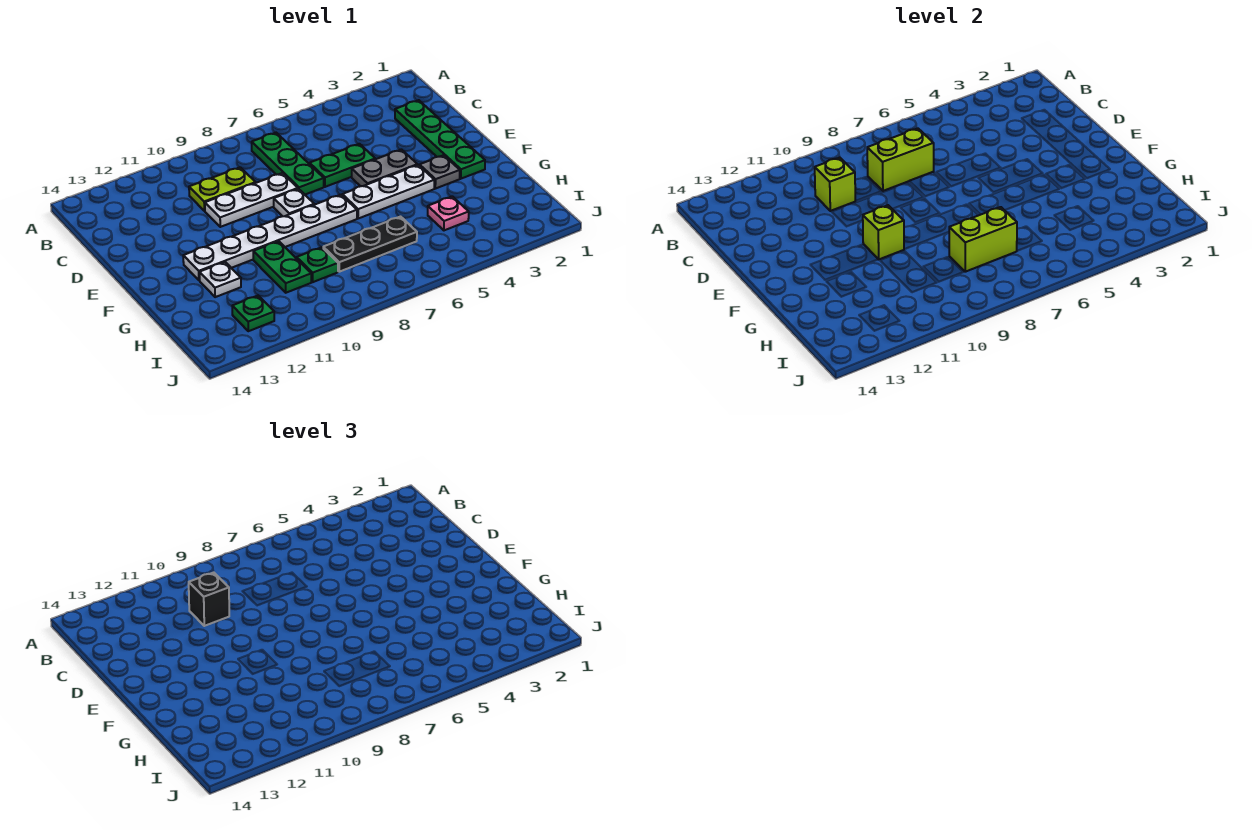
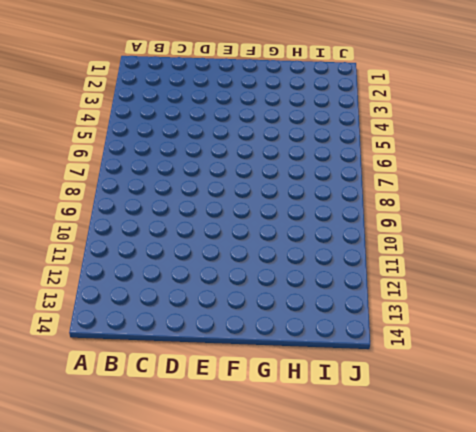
none -> green plate B7:D7 level 1
none -> green plate C2:F2 level 1
none -> lime plate C9:C10 level 1

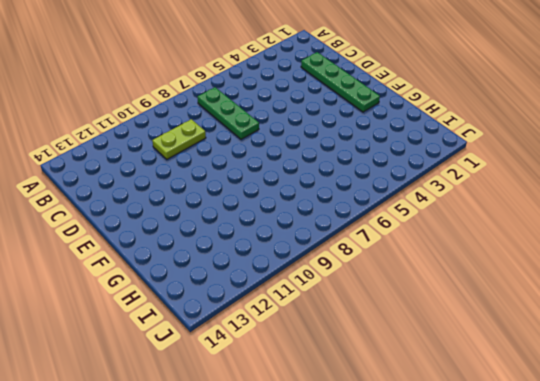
none -> green plate D5:D6 level 1
none -> white plate D8:D10 level 1
none -> grey plate E4:E5 level 1

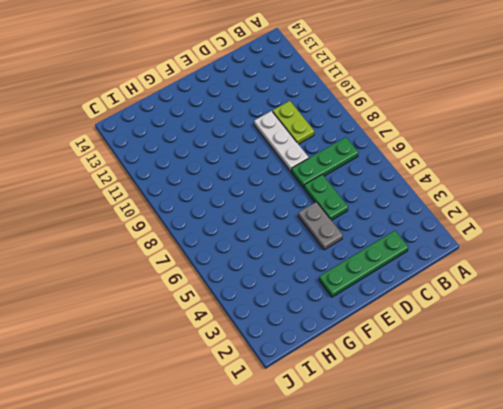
none -> white plate E8 level 1
none -> grey plate F3 level 1
none -> white plate F4:F6 level 1

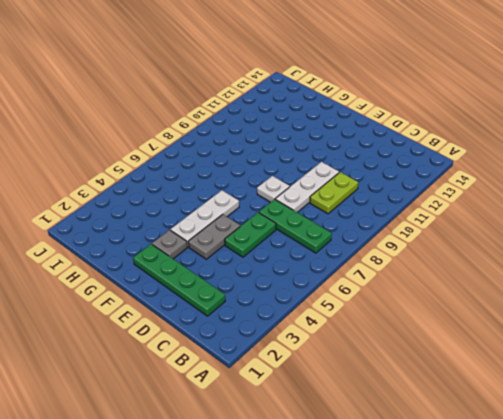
none -> white plate F7:F12 level 1
none -> green plate G10:H10 level 1
none -> white plate G12 level 1

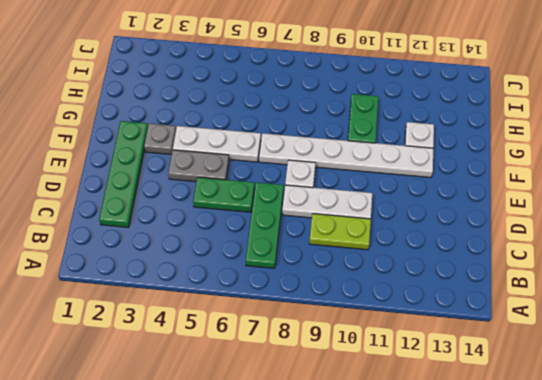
none -> pink plate H4 level 1
none -> black plate H6:H8 level 1
none -> green plate H9 level 1

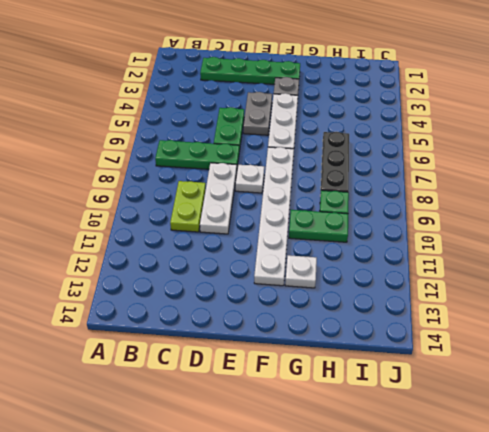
none -> pink plate H4 level 1
none -> green plate I12 level 1
none -> lime brick C7:C8 level 2

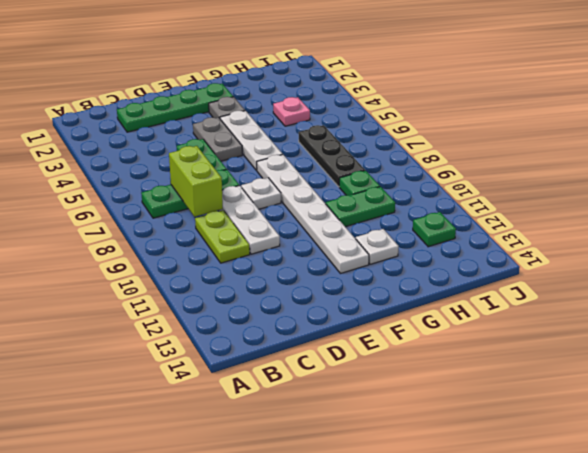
none -> lime brick C10 level 2
none -> lime brick F10 level 2
none -> lime brick H7:H8 level 2

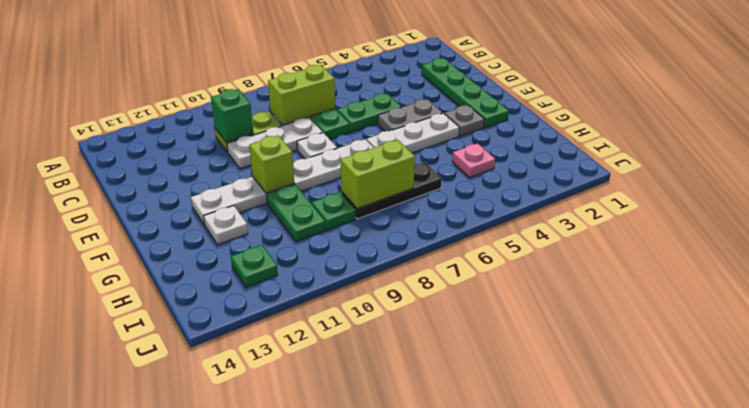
green brick C10 level 2 -> lime brick C10 level 2
none -> black brick C10 level 3

